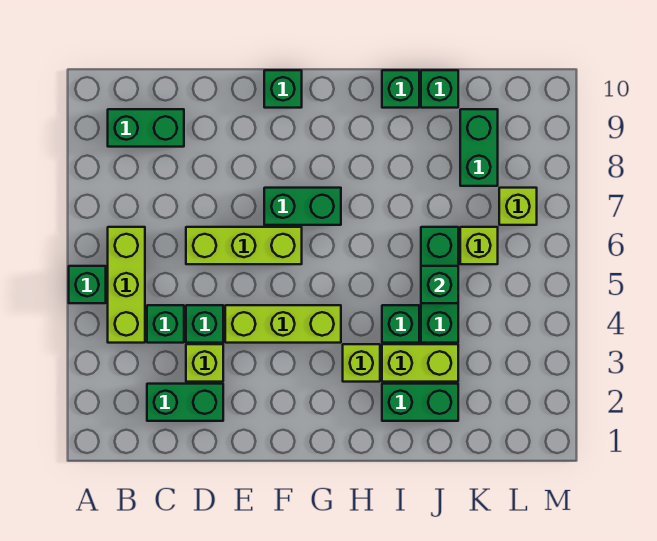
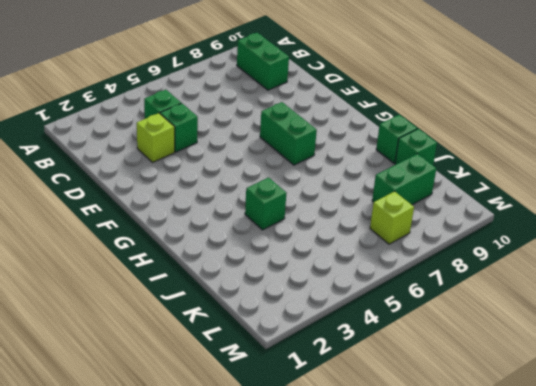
none -> green brick A5 level 1
none -> lime brick B4:B6 level 1
none -> green brick C2:D2 level 1

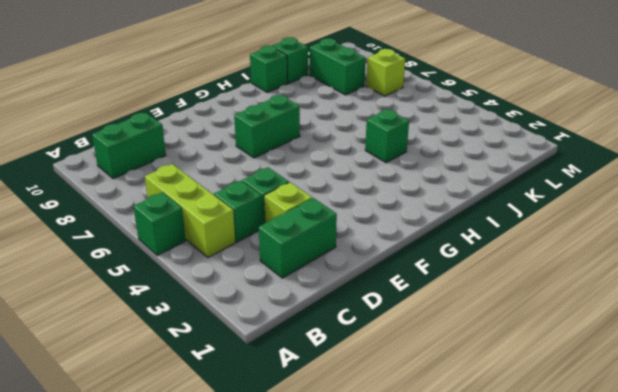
none -> lime brick D6:F6 level 1
none -> lime brick E4:G4 level 1
none -> green brick F10 level 1

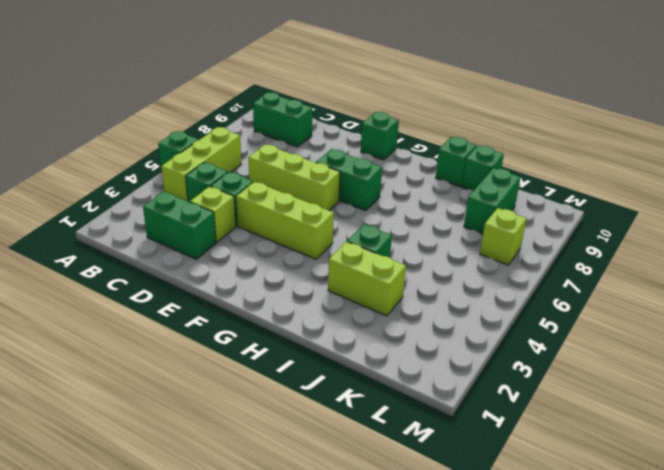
none -> lime brick H3 level 1
none -> green brick I2:J2 level 1
none -> green brick J4:J6 level 1

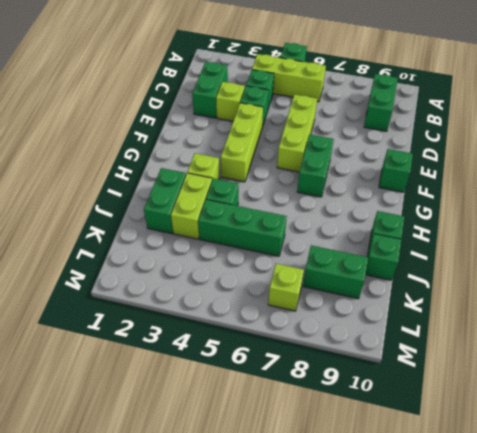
none -> lime brick K6 level 1
none -> green brick J5 level 2

